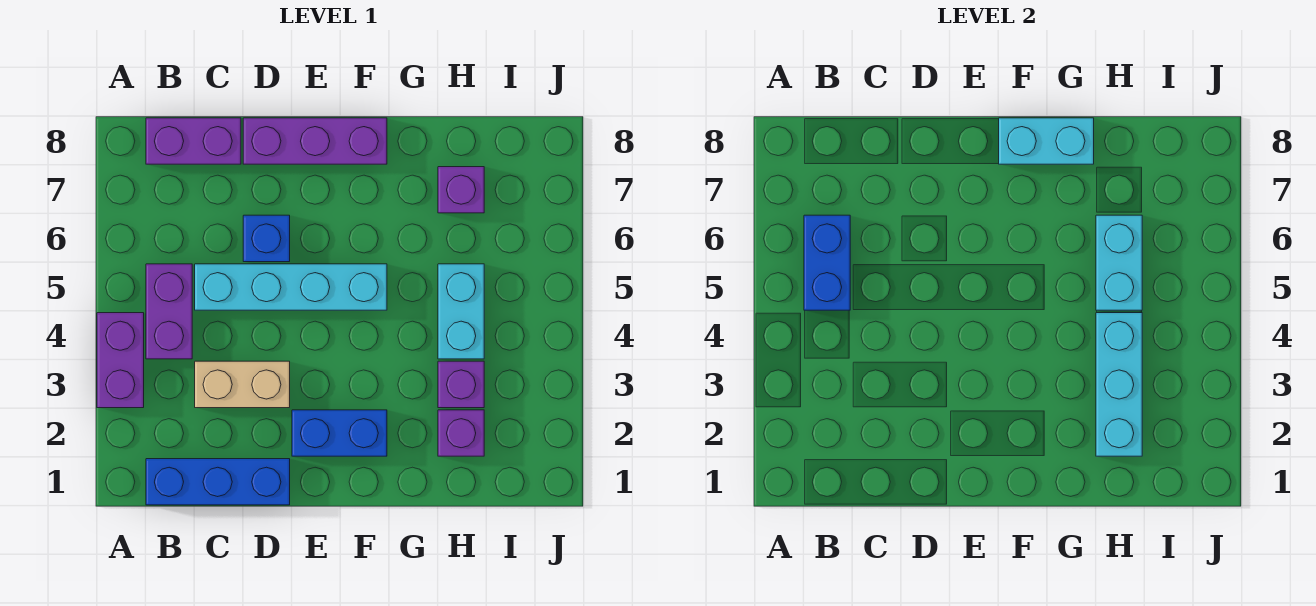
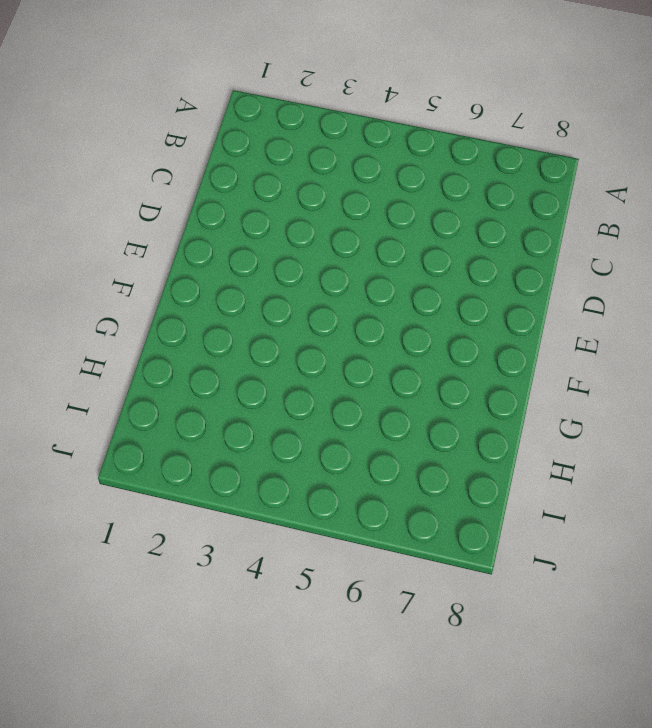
none -> purple brick A3:A4 level 1
none -> blue brick B1:D1 level 1
none -> purple brick B4:B5 level 1

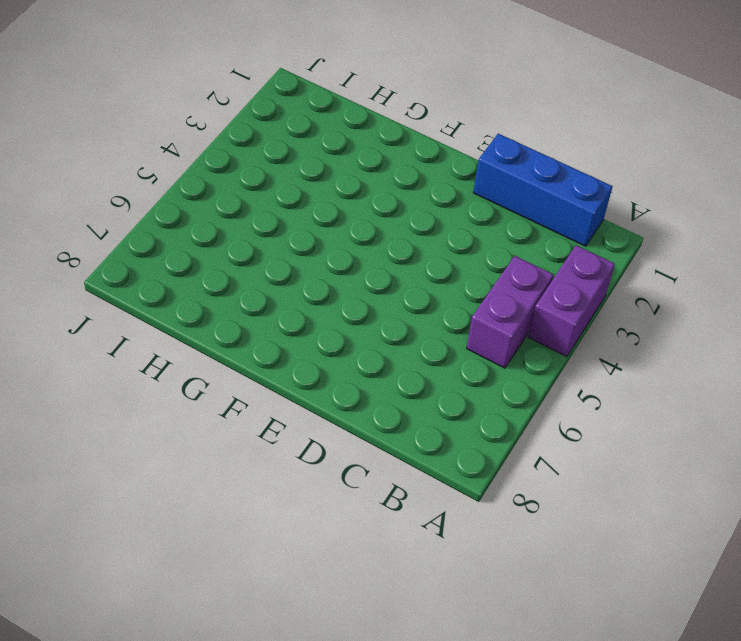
none -> purple brick B8:C8 level 1
none -> tan brick C3:D3 level 1
none -> cyan brick C5:F5 level 1

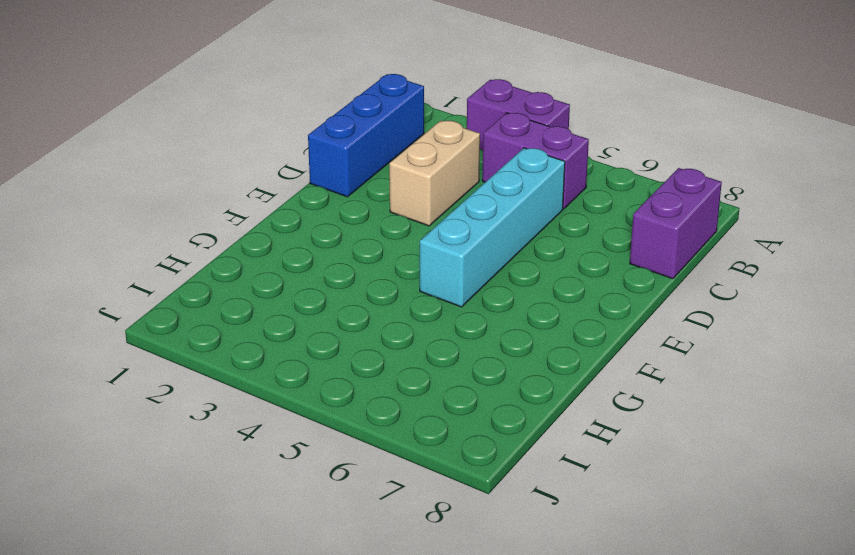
none -> blue brick D6 level 1
none -> purple brick D8:F8 level 1
none -> blue brick E2:F2 level 1

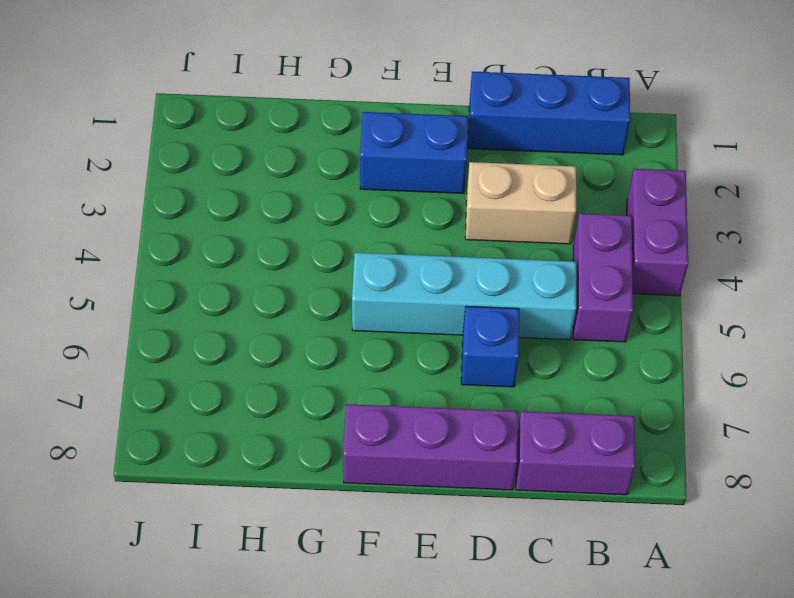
none -> purple brick H2 level 1
none -> purple brick H3 level 1
none -> cyan brick H4:H5 level 1

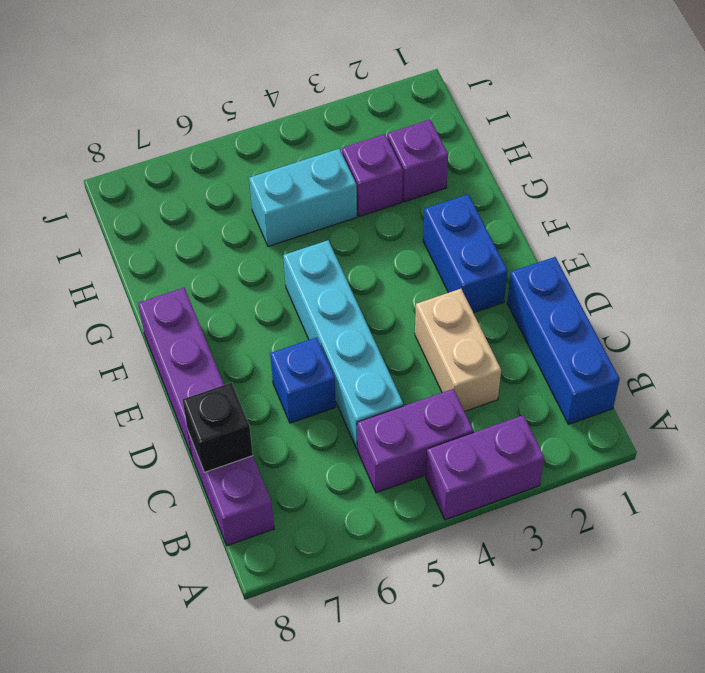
black brick C8 level 2 -> none
none -> purple brick H7 level 1
none -> blue brick B5:B6 level 2
none -> cyan brick F8:G8 level 2

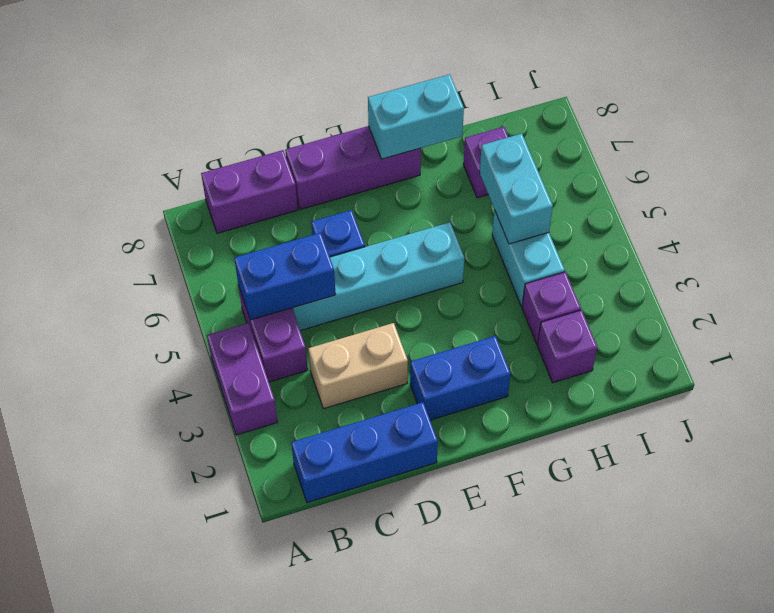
blue brick B5:C5 level 2 -> blue brick B5:B6 level 2
none -> cyan brick H2:H4 level 2

